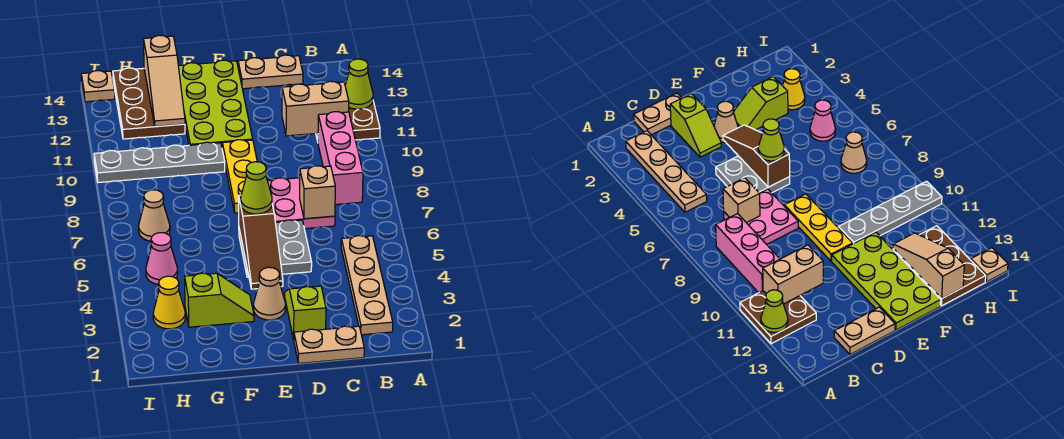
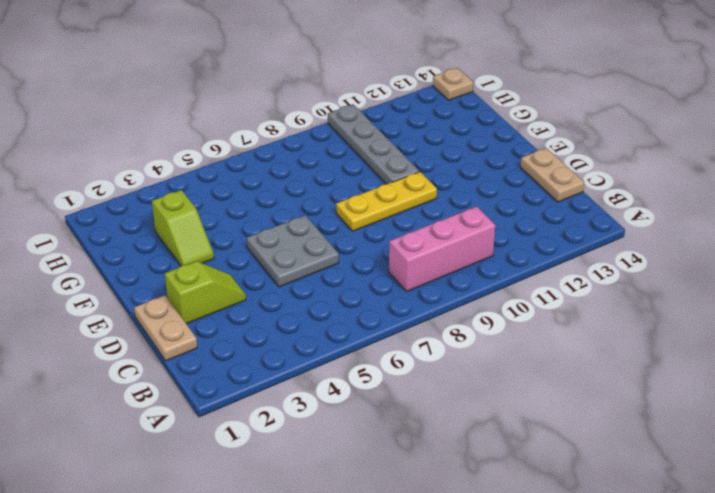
none -> brown plate A11:B12 level 1
none -> tan plate B2:B5 level 1
none -> pink plate C7:D8 level 1

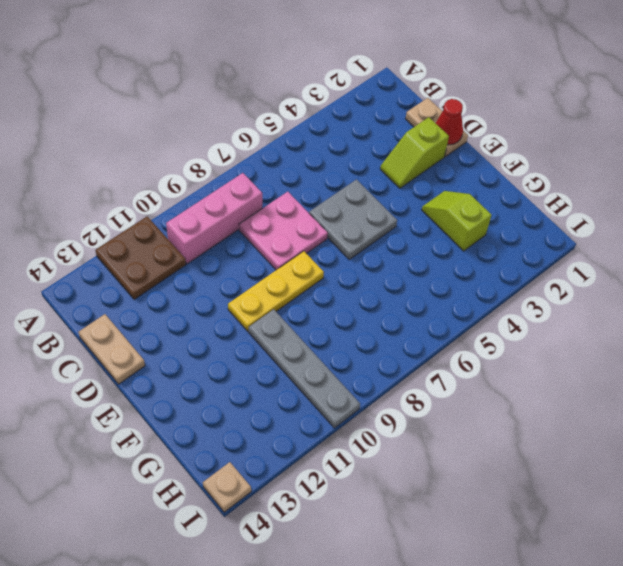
red cone D1 level 2 -> none
none -> tan plate B2:B5 level 1
none -> tan cone E3 level 1
none -> lime plate E11:F14 level 1

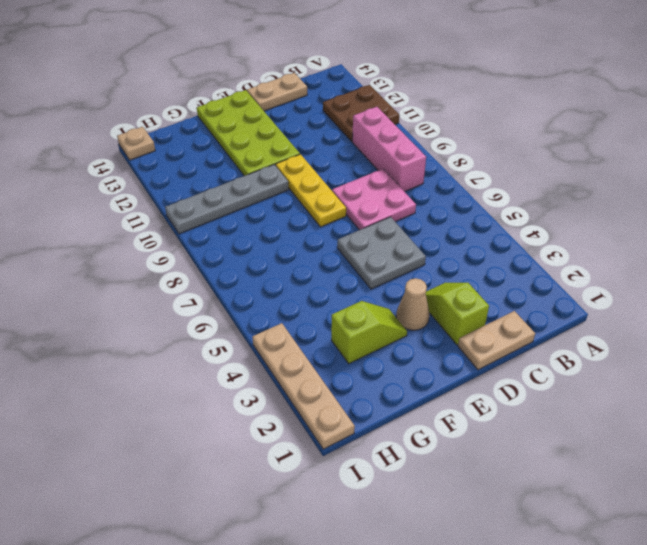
tan plate I1:I4 level 1 -> tan plate B2:B5 level 1
none -> brown plate G12:H14 level 1
none -> yellow cone H3 level 1
none -> pink cone H5 level 1

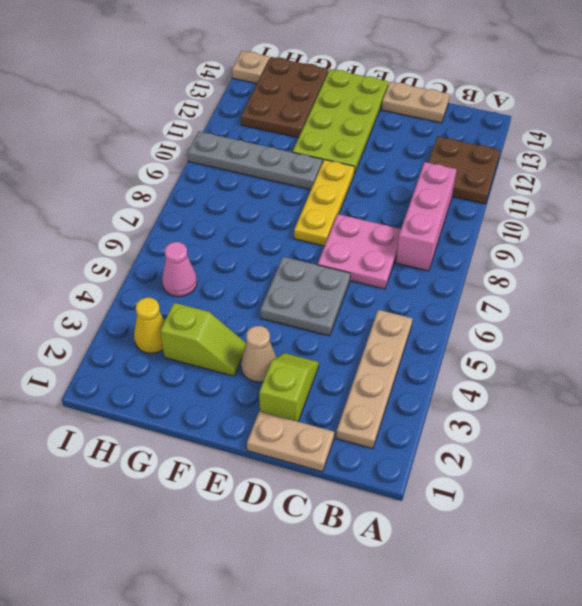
none -> tan cone H7 level 1
none -> lime cone A12 level 2
none -> tan brick B11:C11 level 2

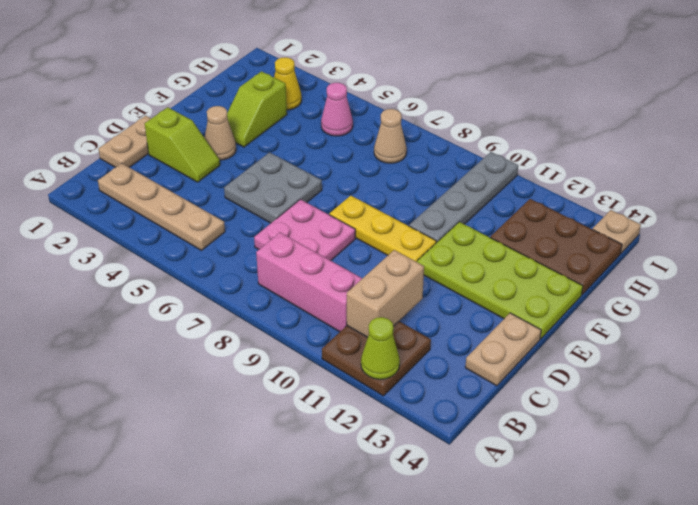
none -> tan brick C7 level 2
none -> brown slope E4:E6 level 2 top 6
none -> tan slope G12:G14 level 2 top 14

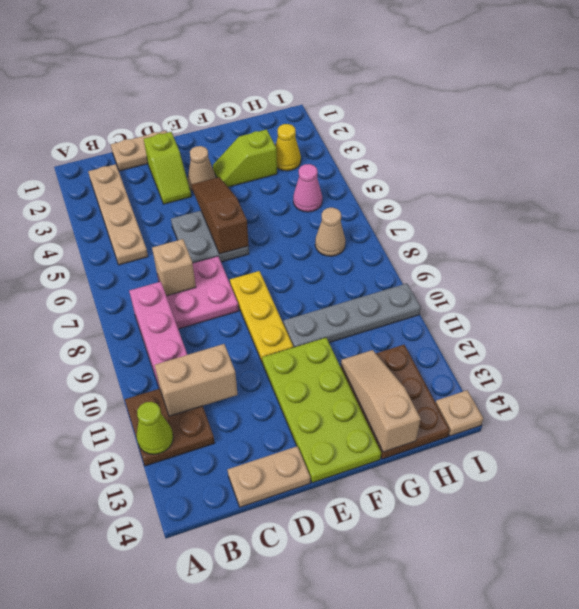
none -> lime cone E6 level 3

